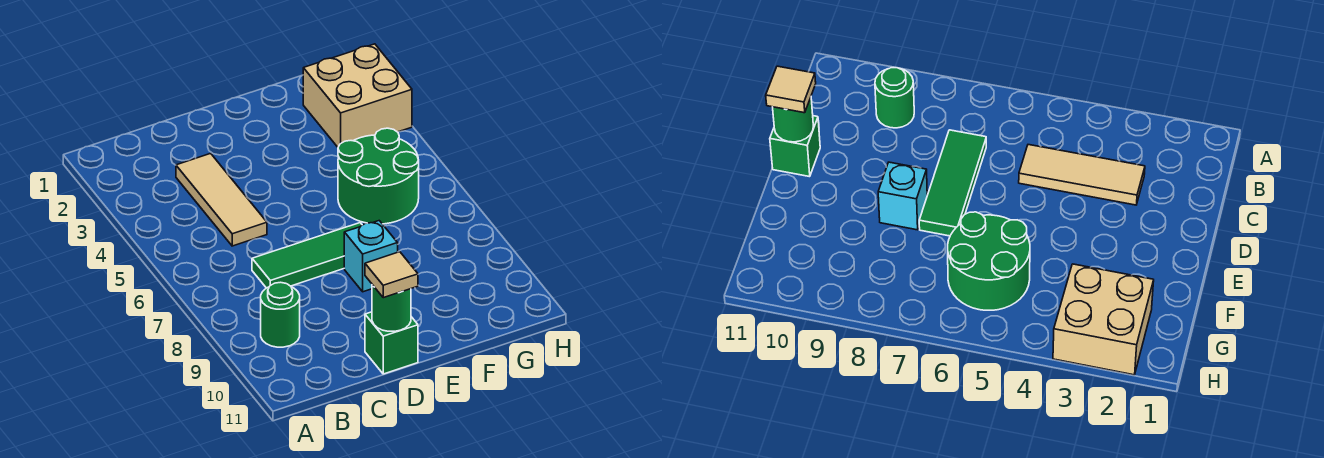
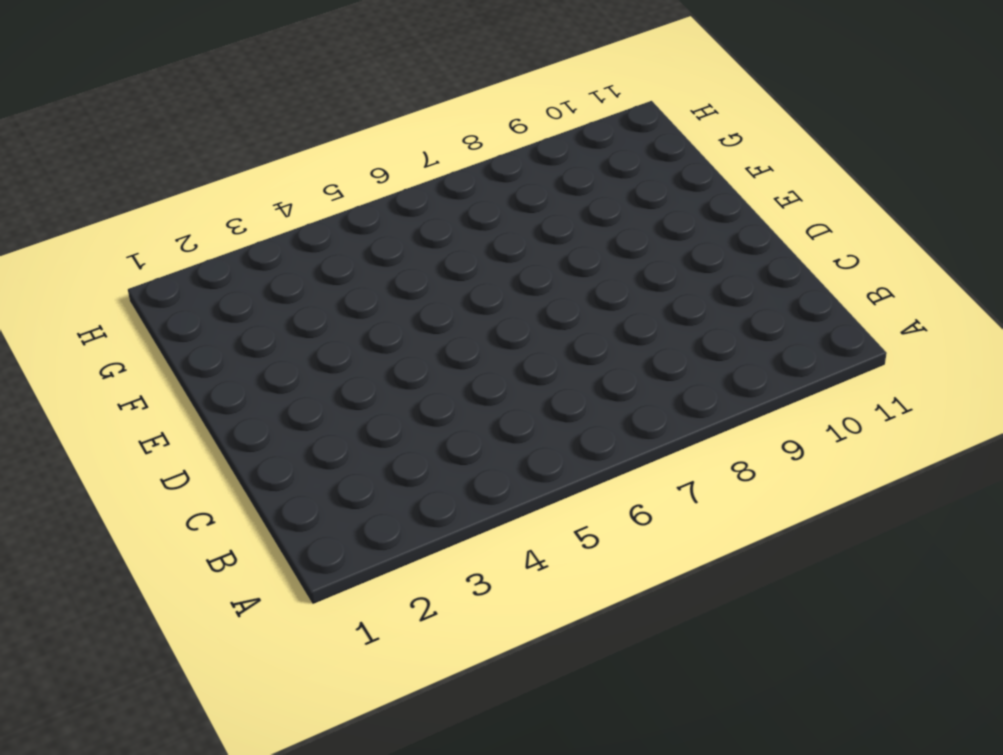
none -> green round brick B9 level 1
none -> tan tile C3:C5 level 1

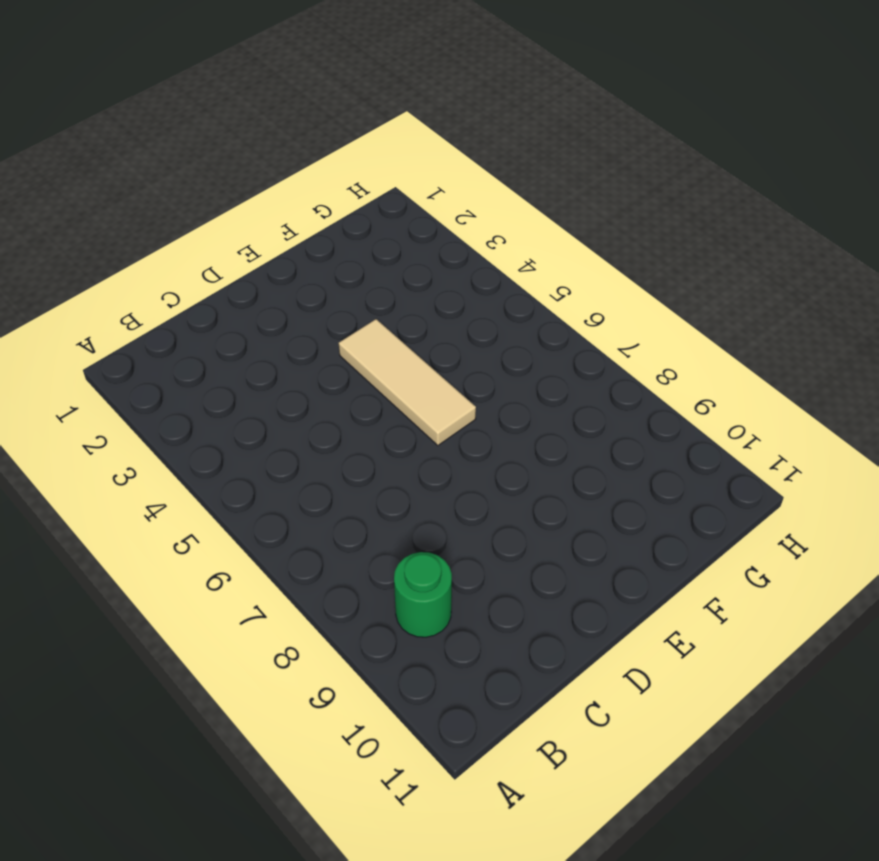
tan tile E4:E6 level 1 -> tan tile C3:C5 level 1
none -> green tile C7:E7 level 1
none -> green brick D11 level 1

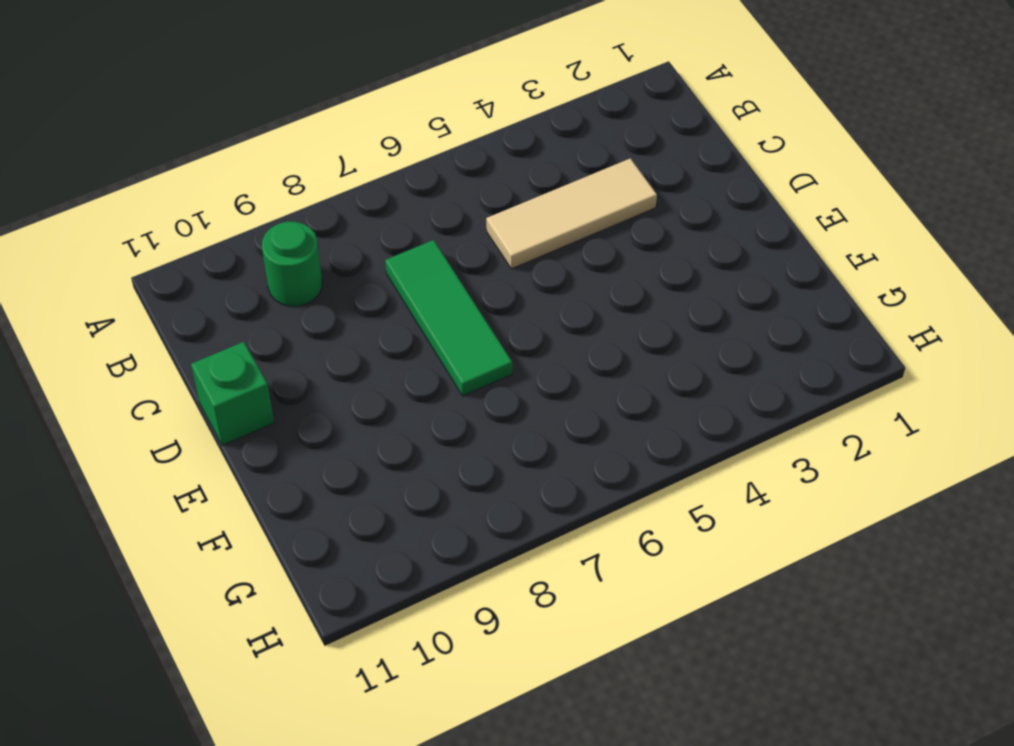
none -> cyan brick E8 level 1
none -> green round brick F5:G6 level 1

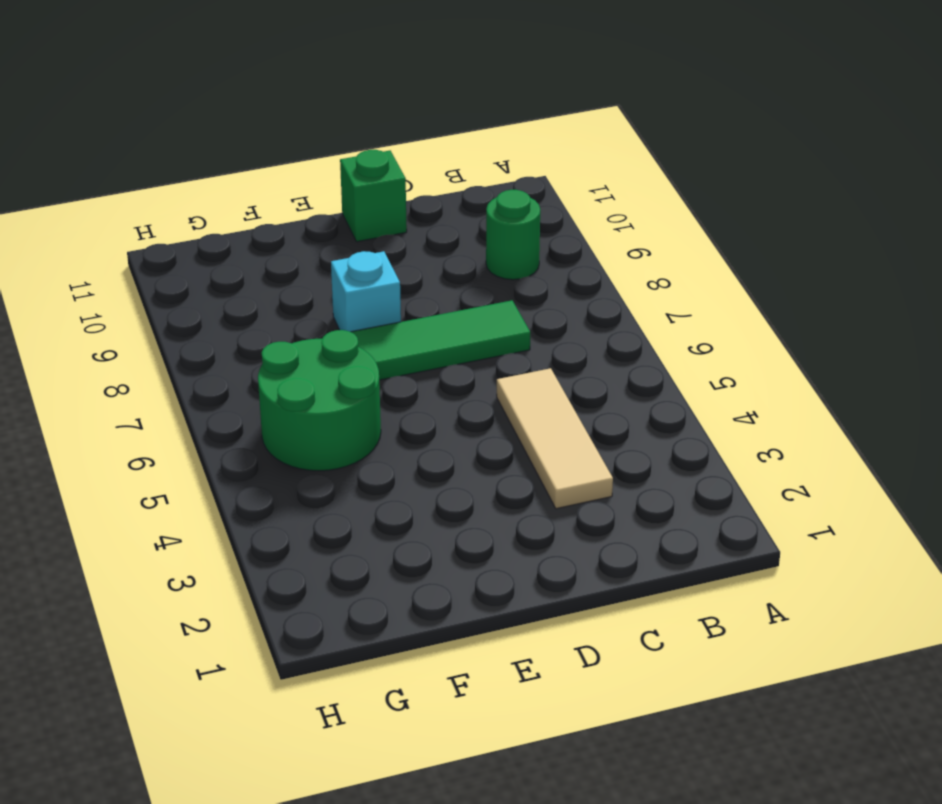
none -> tan brick G2:H3 level 1
none -> green round brick D11 level 2

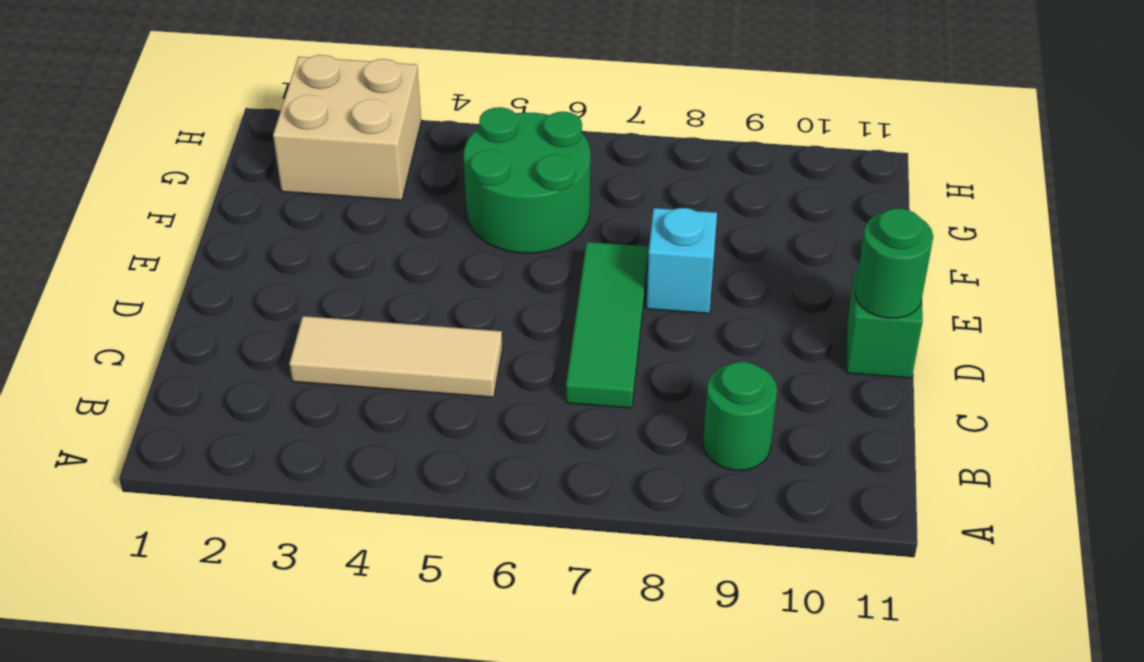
none -> tan tile D11 level 3

